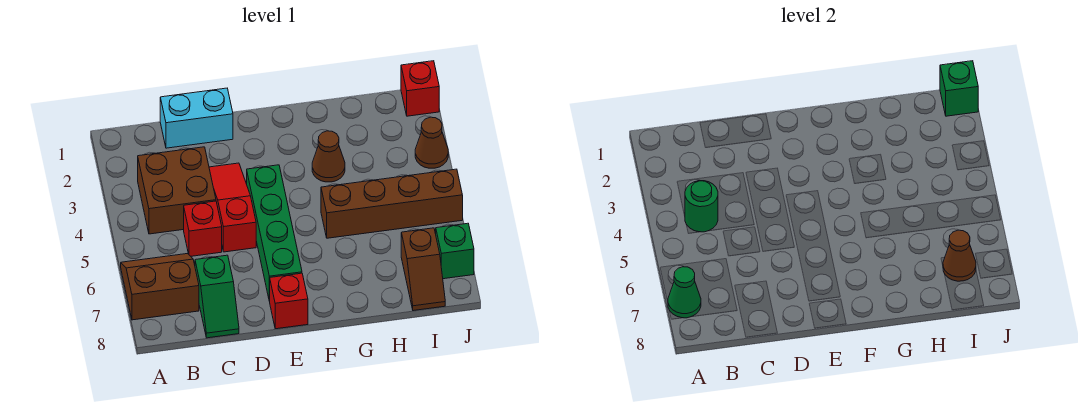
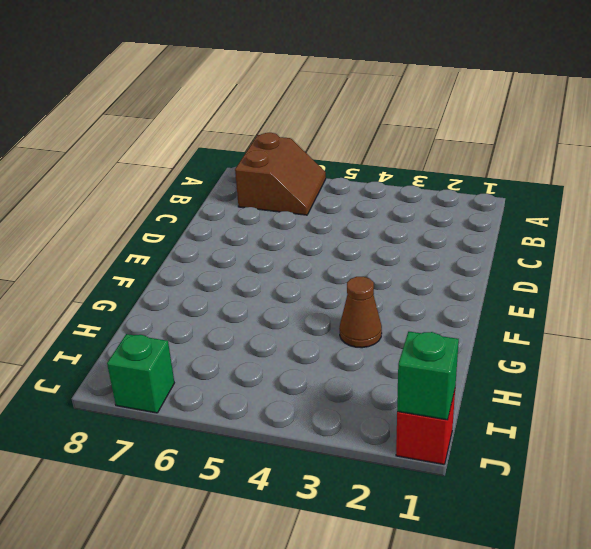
none -> brown brick B3:C4 level 1
none -> cyan brick C1:D1 level 1
none -> red brick C5 level 1

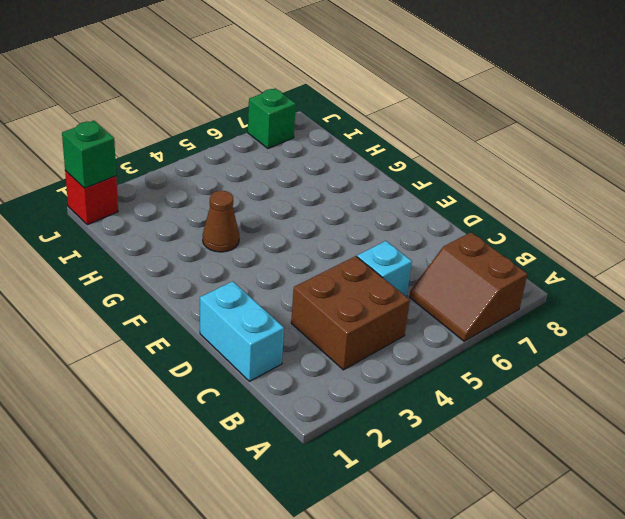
cyan brick C5 level 1 -> red brick C5 level 1
none -> green slope C7:C8 level 1 top 7
none -> red slope D3:D5 level 1 top 5
none -> green brick E4:E7 level 1

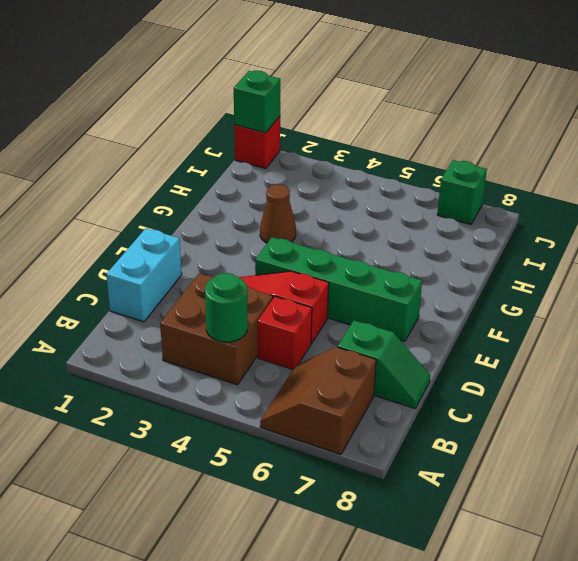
none -> red brick E8 level 1
none -> brown brick G5:J5 level 1
none -> brown slope I7:I8 level 1 top 7

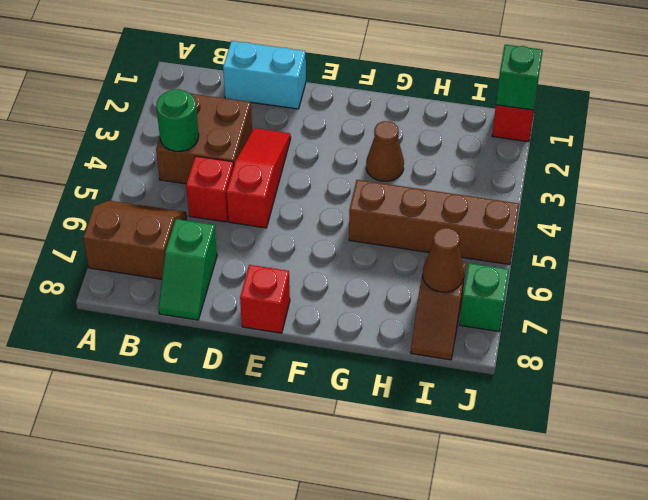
none -> green brick E4:E7 level 1
none -> brown cone J3 level 1
none -> green cone A7 level 2

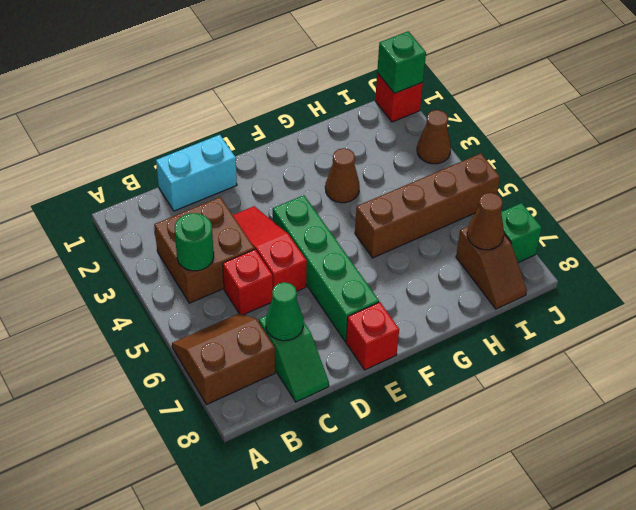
green cone C7 level 2 -> green cone A7 level 2

